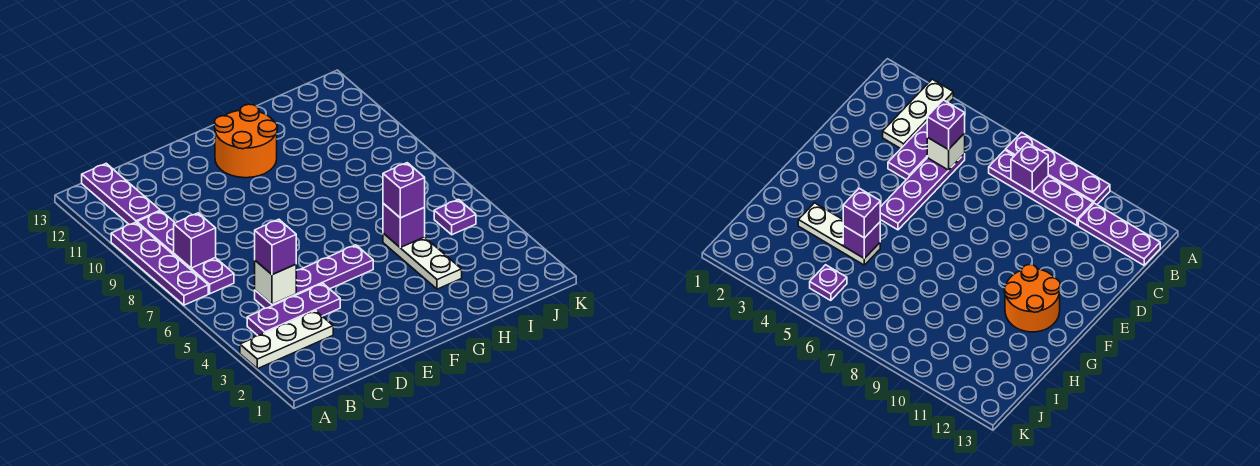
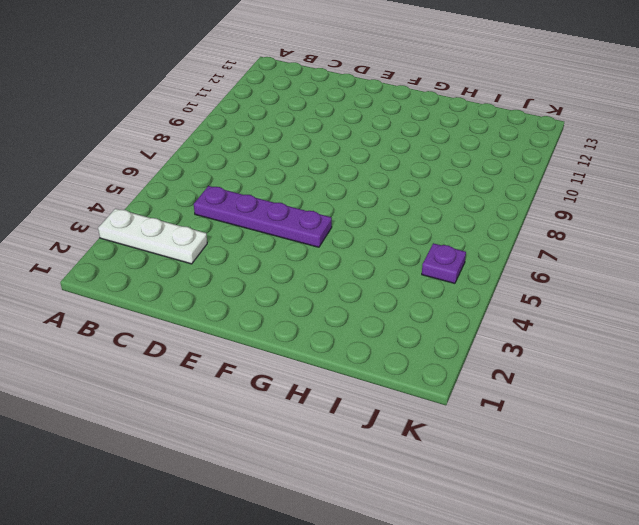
none -> purple plate A7:A10 level 1
none -> purple plate B4:D4 level 1
none -> purple plate B7:B10 level 1

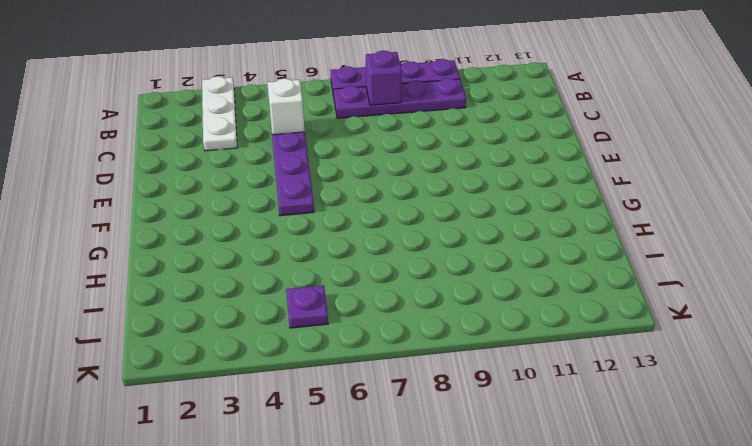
none -> purple plate B4:D4 level 1
none -> purple plate B11:B13 level 1
none -> orange round brick F11:G12 level 1

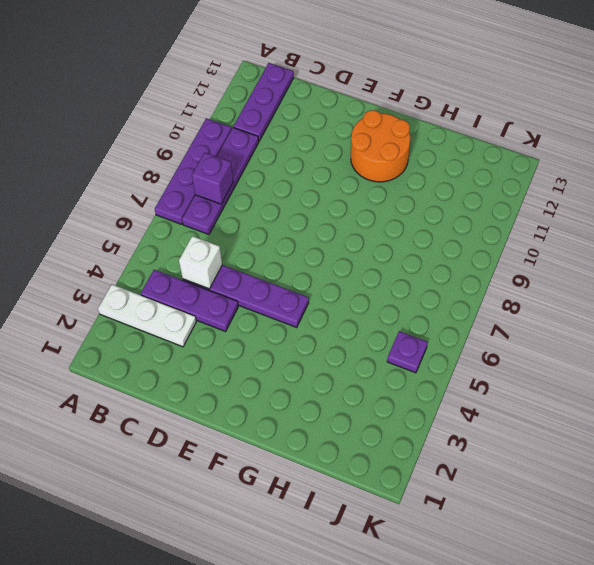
none -> white plate H3:H5 level 1
none -> purple brick H5 level 2
none -> purple brick C5 level 3

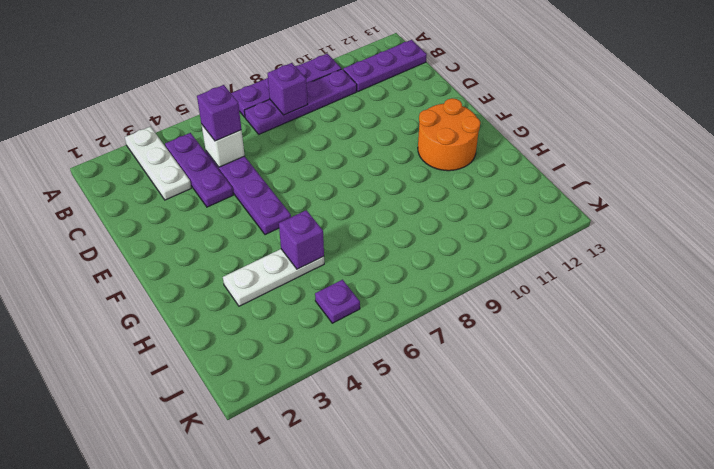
none -> purple brick H5 level 3

